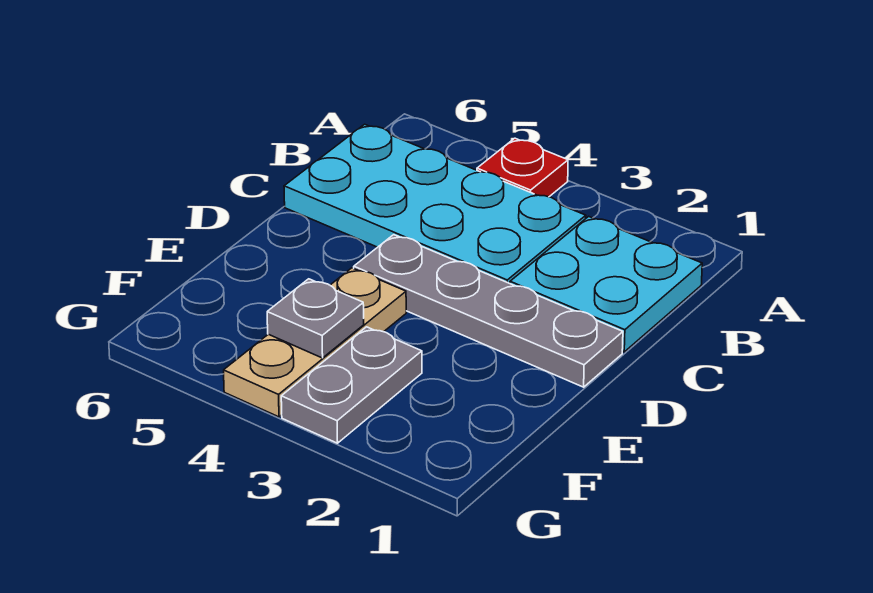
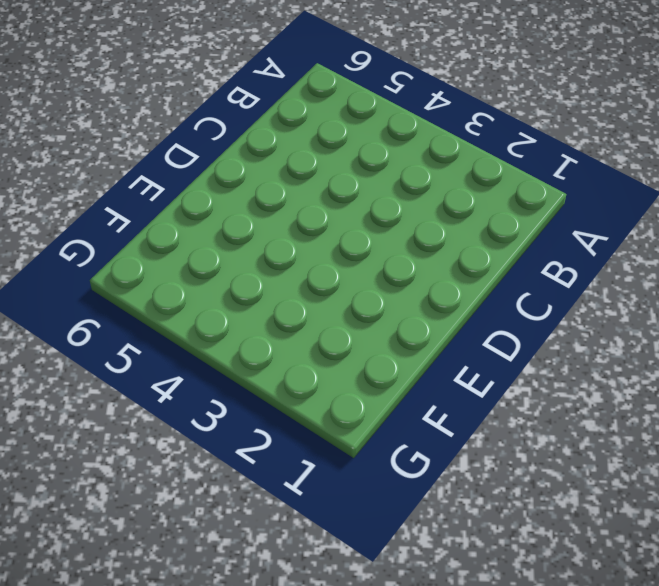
none -> red plate A4 level 1
none -> cyan plate B1:C2 level 1

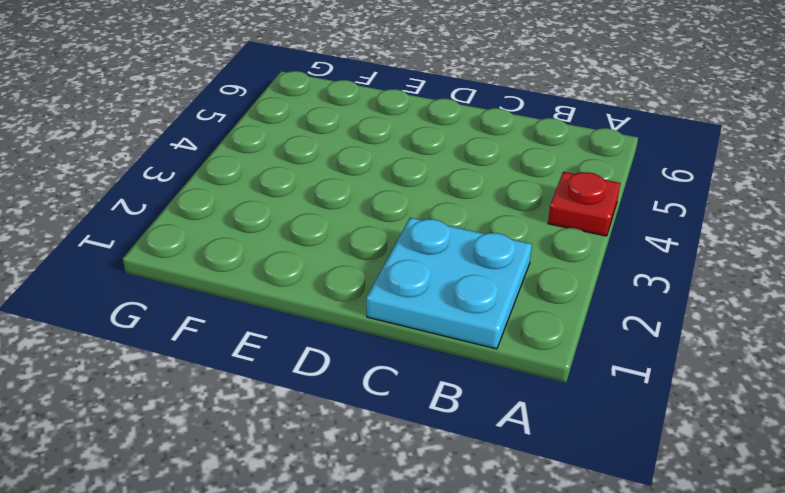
none -> cyan plate B3:C6 level 1
none -> grey plate D1:D4 level 1

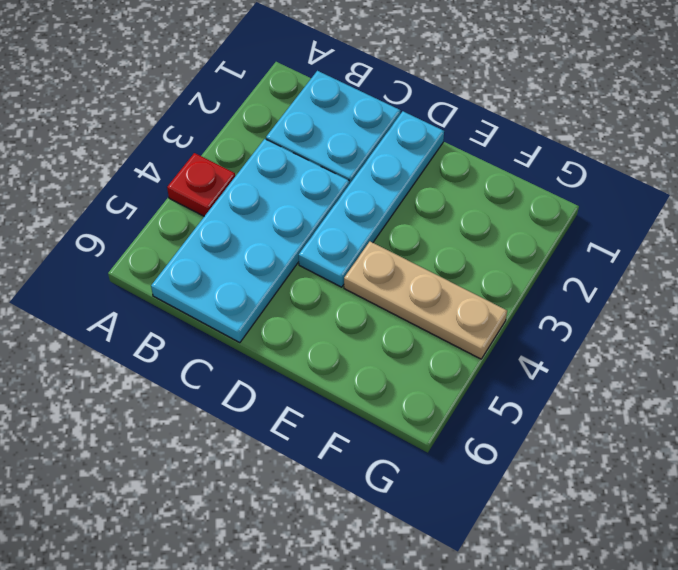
cyan plate D1:D4 level 1 -> grey plate D1:D4 level 1
none -> grey plate F3:G3 level 1
none -> grey plate F4 level 2

